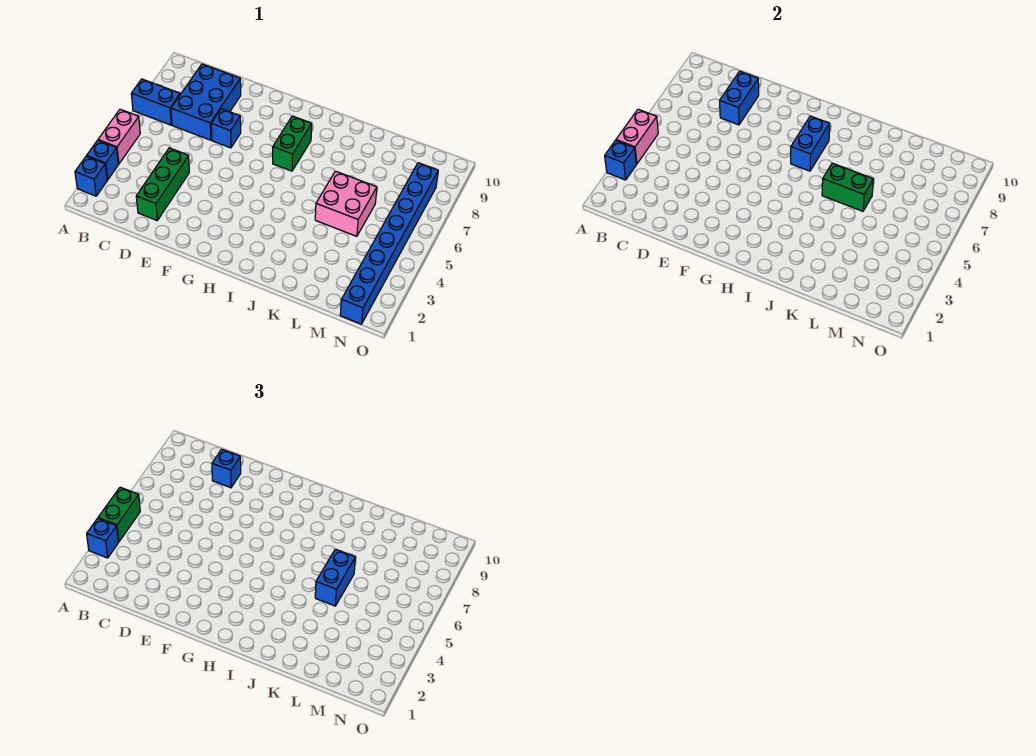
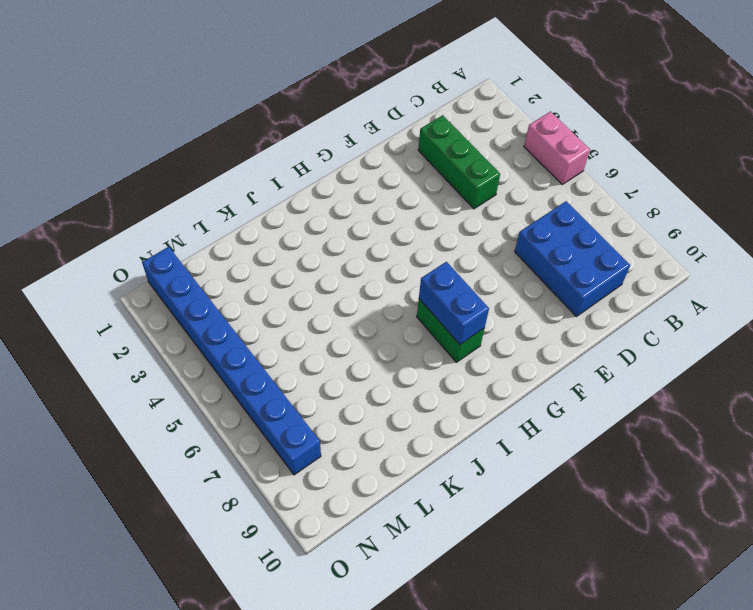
none -> blue brick A2 level 1
none -> blue brick A3 level 1
none -> blue brick A7:B7 level 1

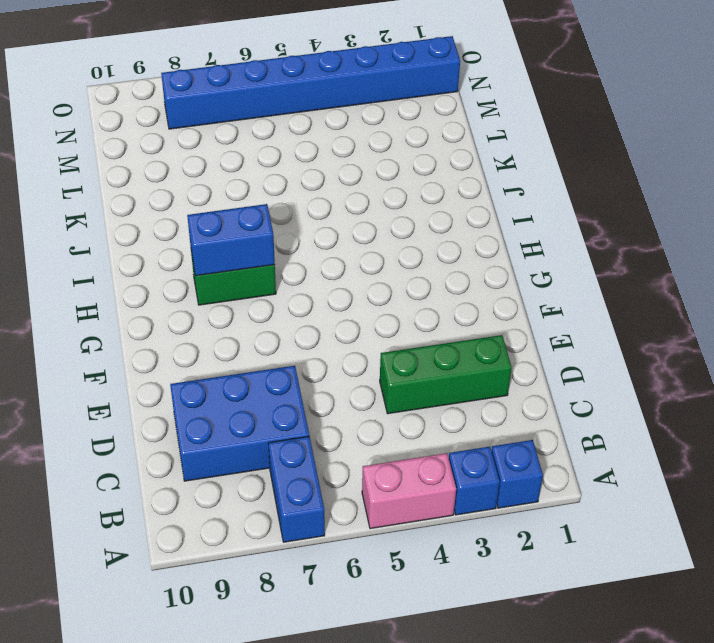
none -> blue brick E7 level 1
none -> pink brick K5:L6 level 1
none -> blue brick A3 level 2

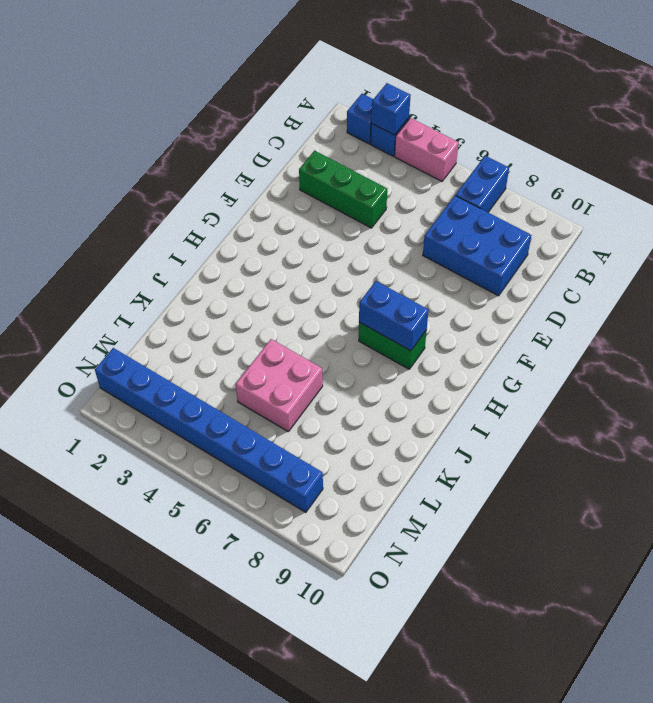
none -> blue brick E7 level 1
none -> pink brick A4:A5 level 2
none -> blue brick D8:D9 level 2

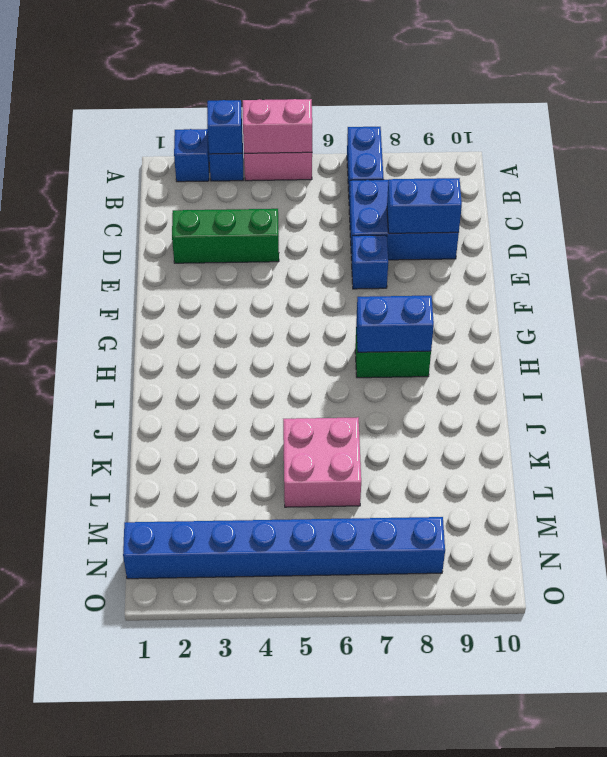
none -> green brick J6:K6 level 2
none -> blue brick A3 level 3
none -> green brick A4:A5 level 3

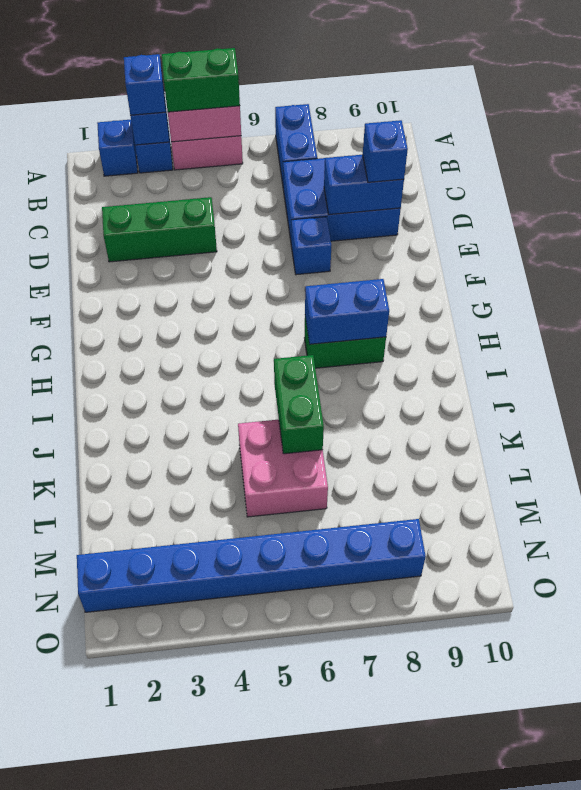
none -> blue brick K5:K6 level 3

